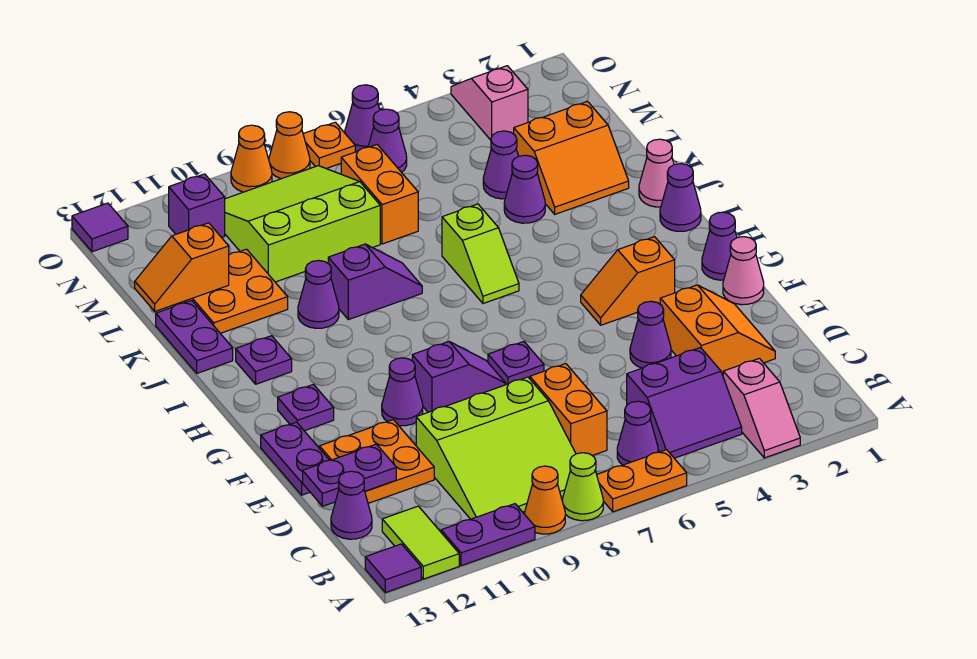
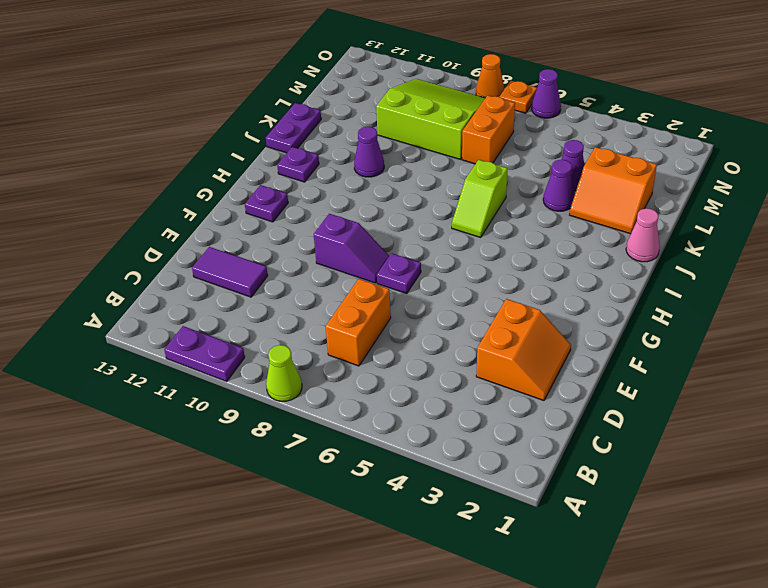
purple tile D11:D12 level 1 -> orange plate D11:E12 level 1
none -> pink slope A3:B3 level 1 top B
none -> orange plate A6:A7 level 1
none -> orange cone A9 level 1
none -> lime tile A12:B12 level 1

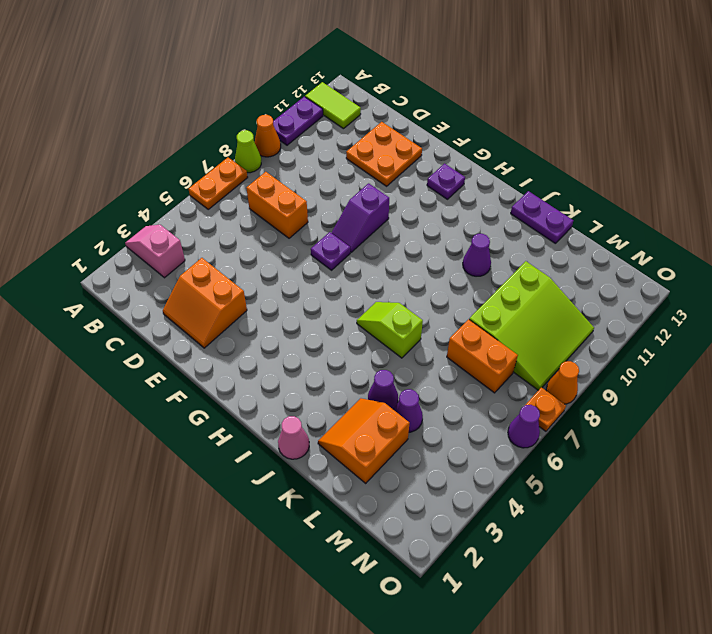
none -> purple tile A13 level 1
none -> purple slope B4:C5 level 1 top C
none -> purple cone B6 level 1
none -> lime slope B8:D10 level 1 top D

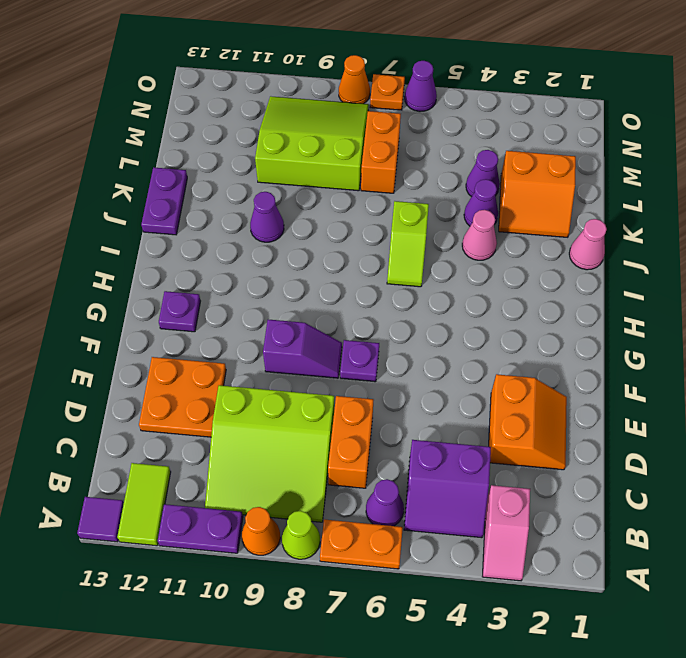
pink cone J4 level 1 -> pink cone F1 level 1
none -> purple cone C13 level 1
none -> purple cone E4 level 1
none -> purple plate E13:F13 level 1
none -> purple cone F10 level 1

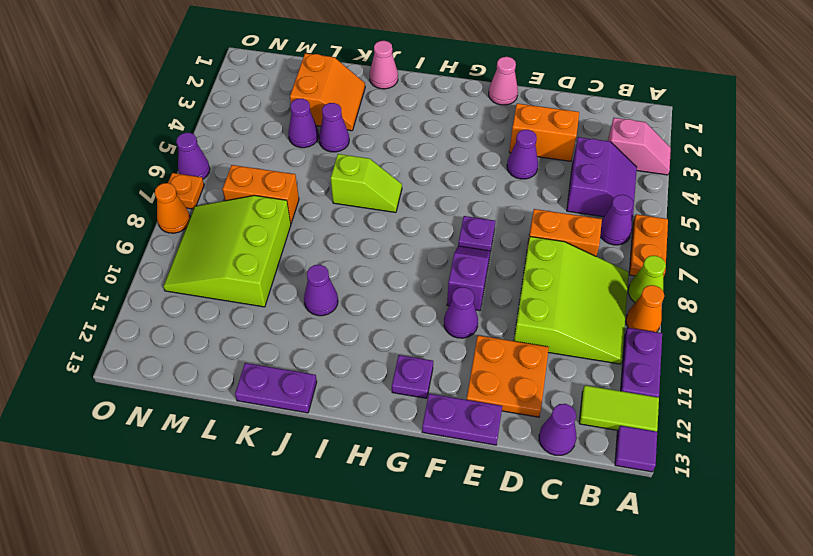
none -> purple cone G1 level 1
none -> orange slope G3:G4 level 1 top 3
none -> purple cone I1 level 1
none -> purple plate I12 level 1

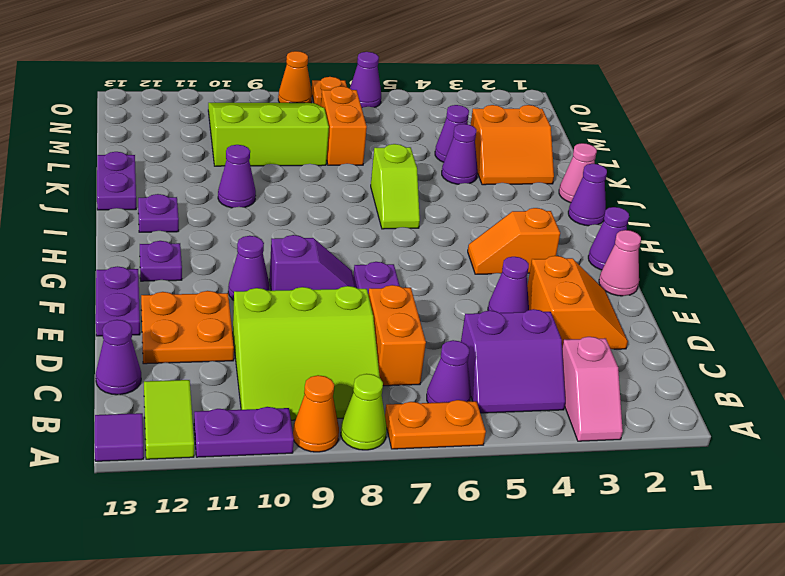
none -> purple slope J8:J9 level 1 top 9
none -> orange plate K11:L12 level 1
none -> pink slope N3:O3 level 1 top N
none -> purple cone N6 level 1

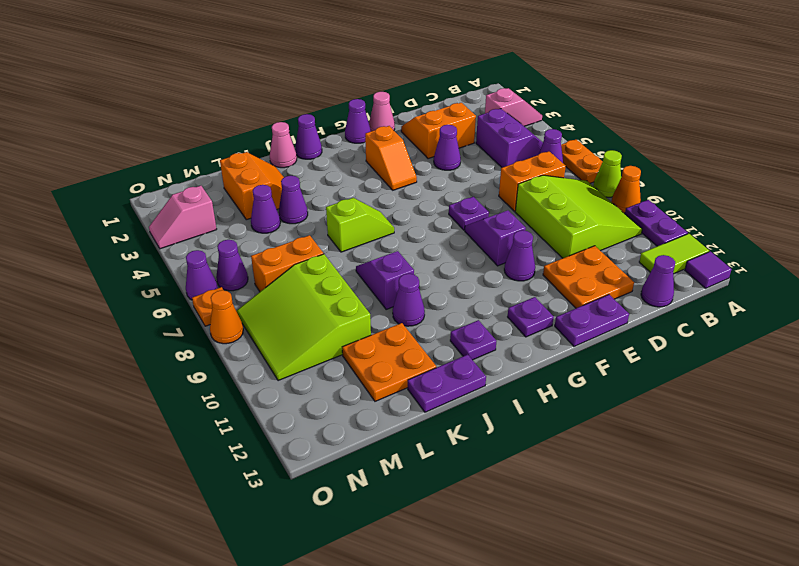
none -> purple brick N11 level 1
none -> orange cone O9 level 1
none -> purple tile O13 level 1
none -> purple plate D12:D13 level 2

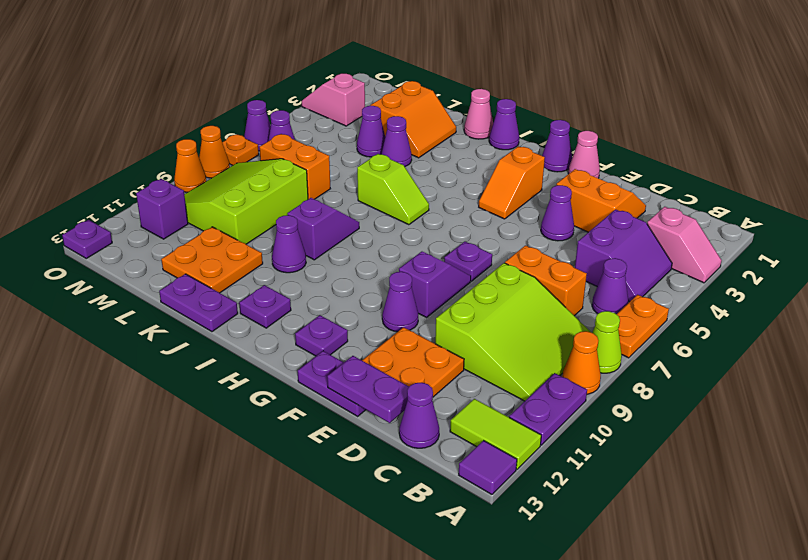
purple plate D13:E13 level 2 -> purple plate D12:D13 level 2
purple plate O13 level 1 -> purple tile O13 level 1
none -> orange slope L12:L13 level 2 top 12

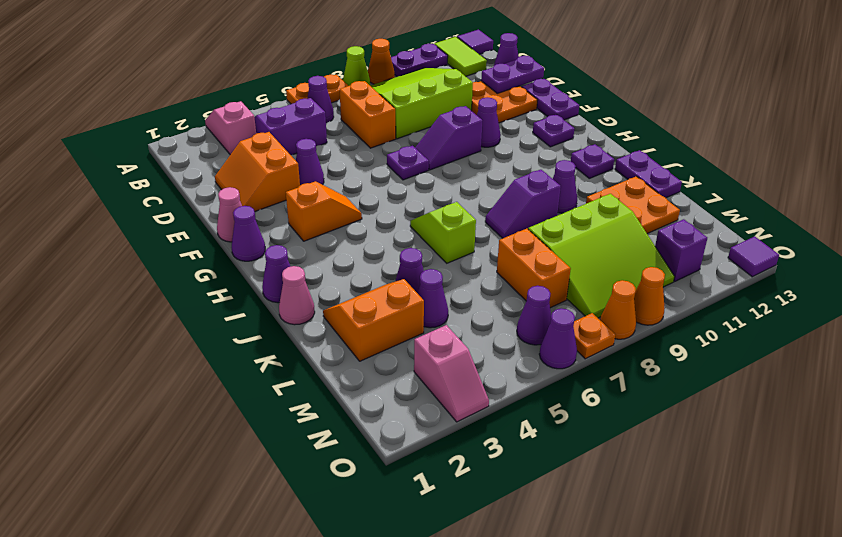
none -> orange slope L12:L13 level 2 top 12

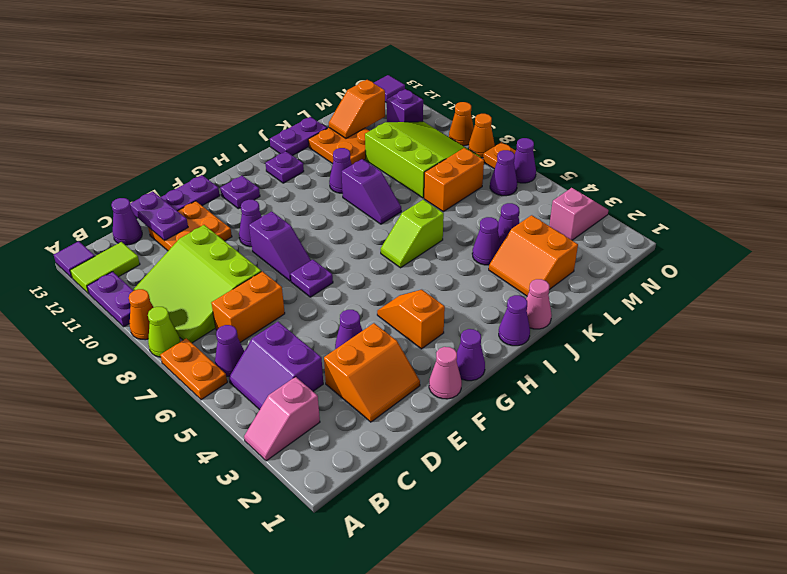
orange slope L12:M12 level 2 top M -> orange slope L12:L13 level 2 top 12

